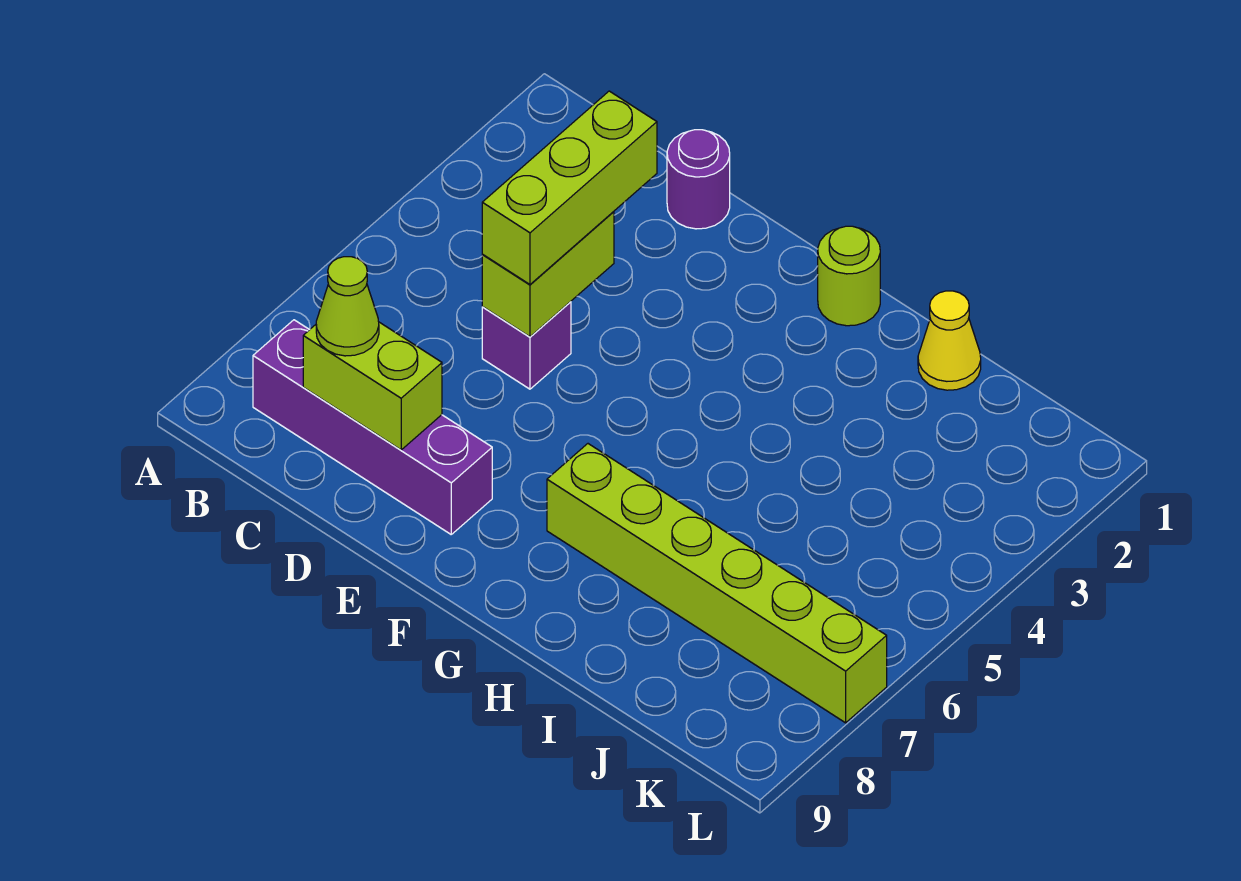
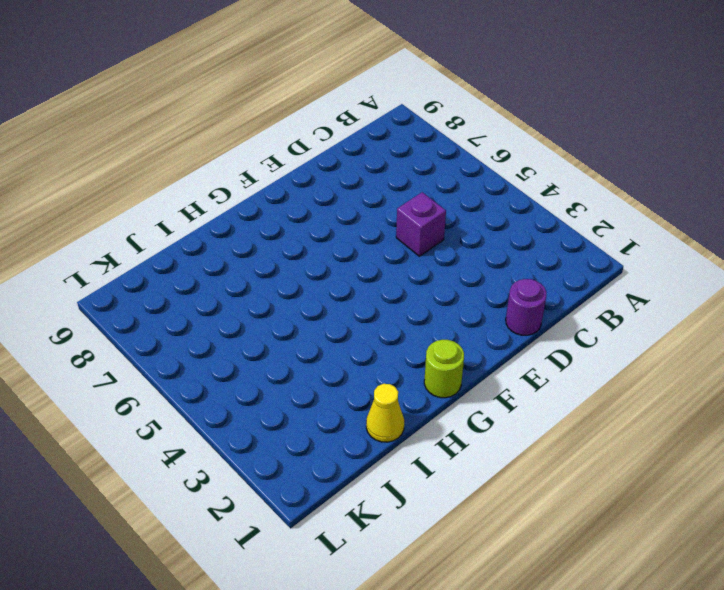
none -> purple brick B8:E8 level 1
none -> lime brick G7:L7 level 1

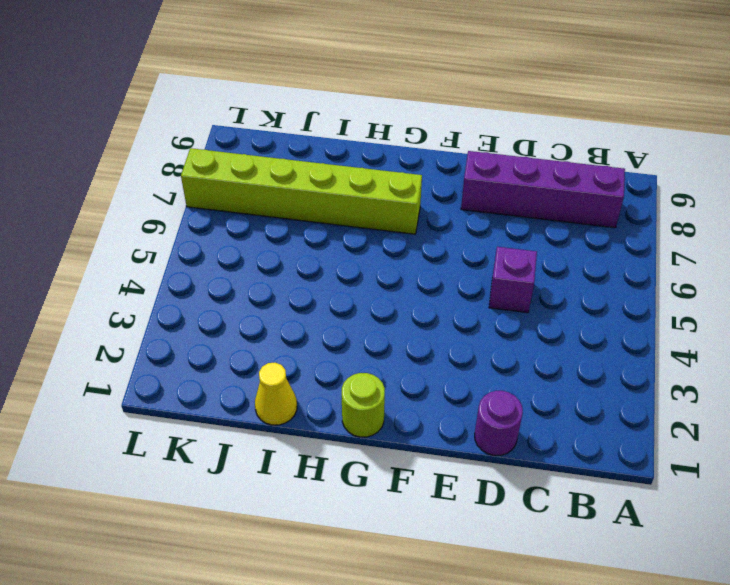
none -> lime brick C8:D8 level 2
none -> lime brick D4:D5 level 2

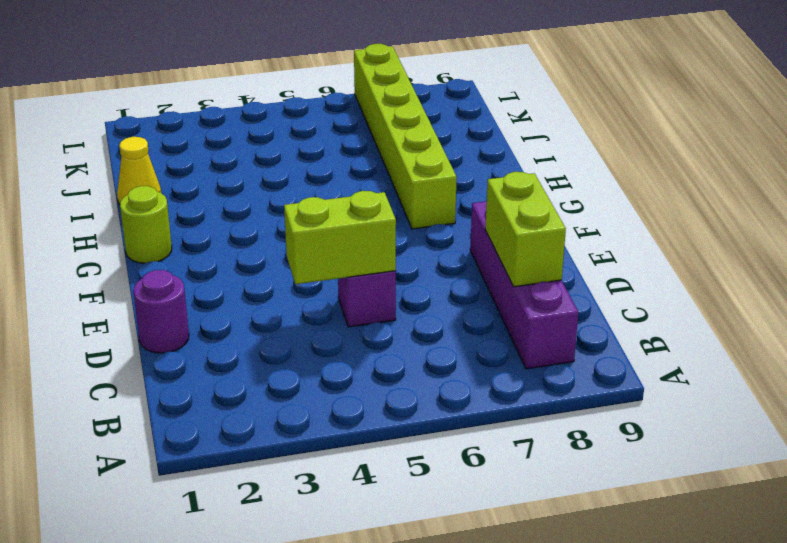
none -> lime cone C8 level 3
none -> lime brick D3:D5 level 3

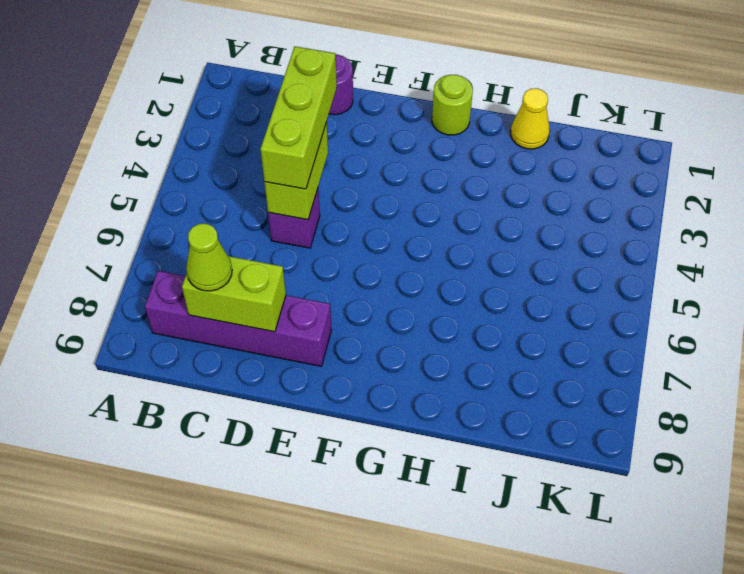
none -> lime brick G7:L7 level 1

